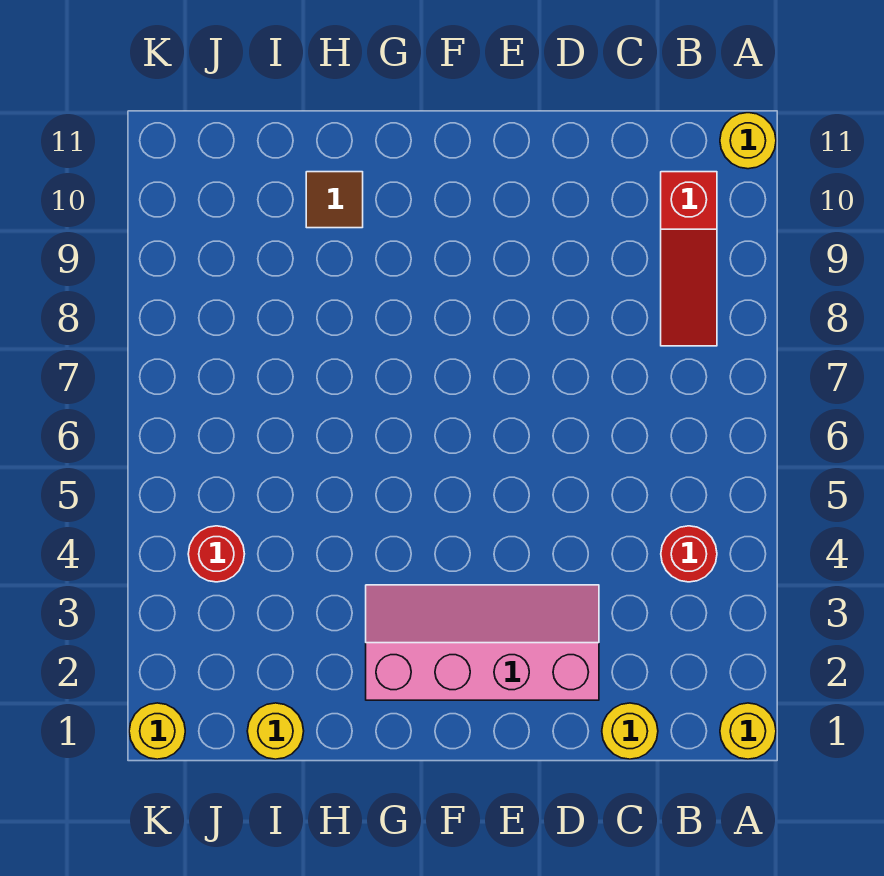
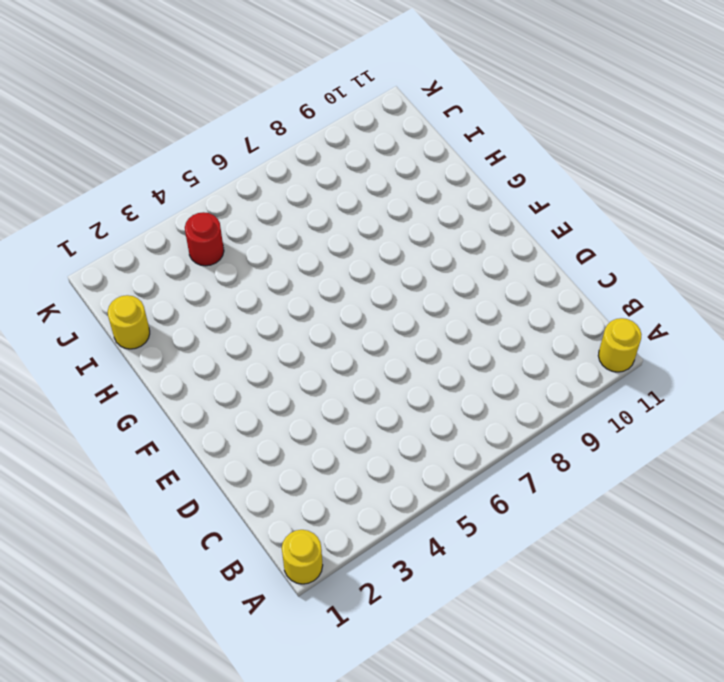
none -> red round brick B4 level 1
none -> red slope B8:B10 level 1 top 10

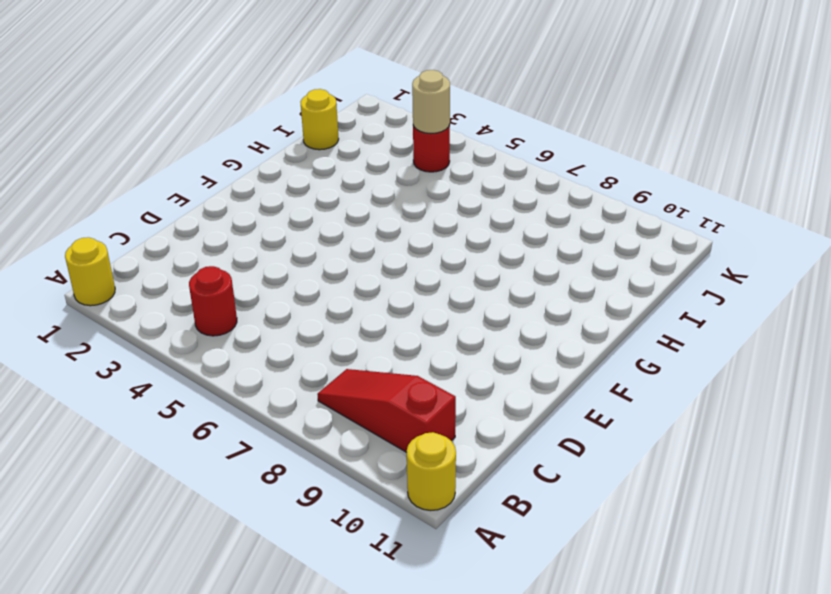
tan round brick J4 level 2 -> none
none -> yellow round brick C1 level 1
none -> pink slope D2:G3 level 1 top 2

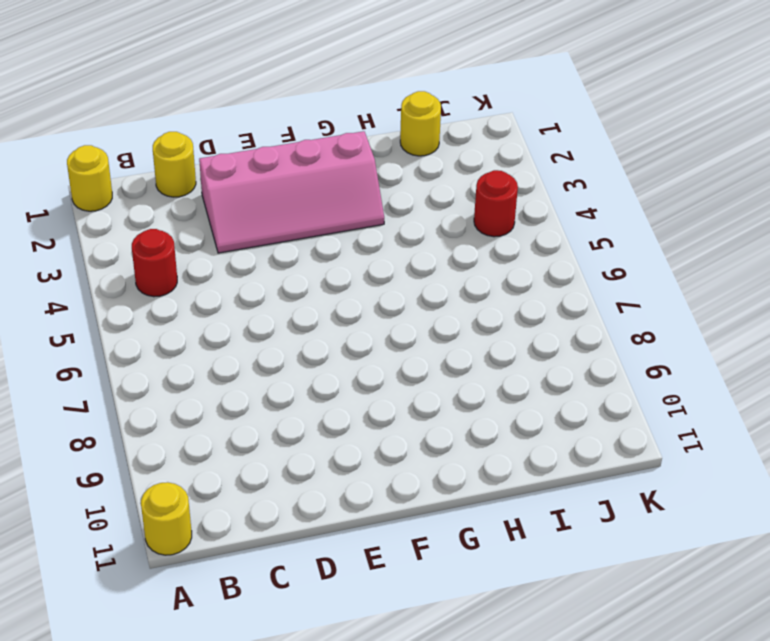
none -> red slope B8:B10 level 1 top 10
none -> brown tile H10 level 1

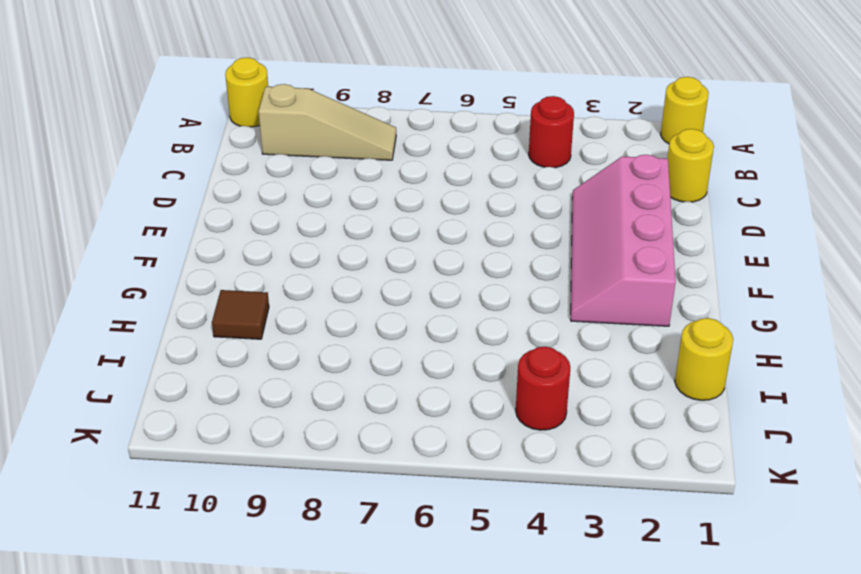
tan slope B8:B10 level 1 top 10 -> red slope B8:B10 level 1 top 10
none -> yellow round brick K1 level 1

